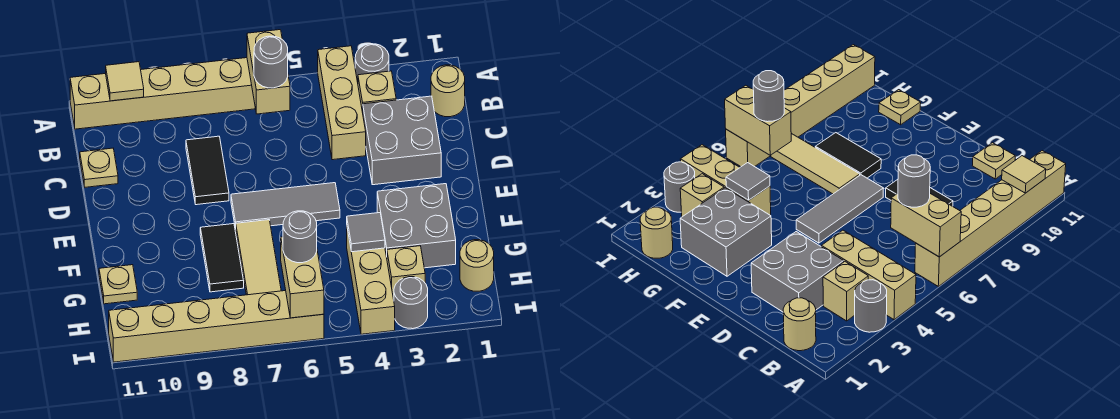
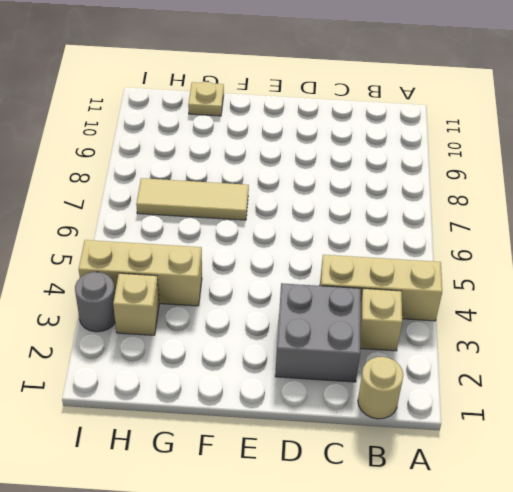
none -> grey round brick A3 level 1
none -> tan brick A6:A11 level 1
none -> black tile C8:D8 level 1

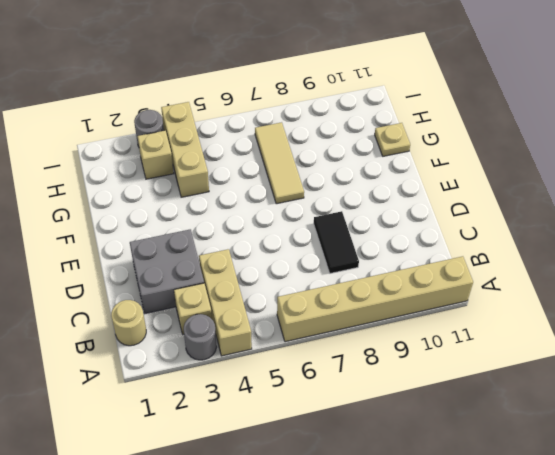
none -> tan plate C11 level 1
none -> grey tile E5:E7 level 1
none -> grey brick F2:G3 level 1

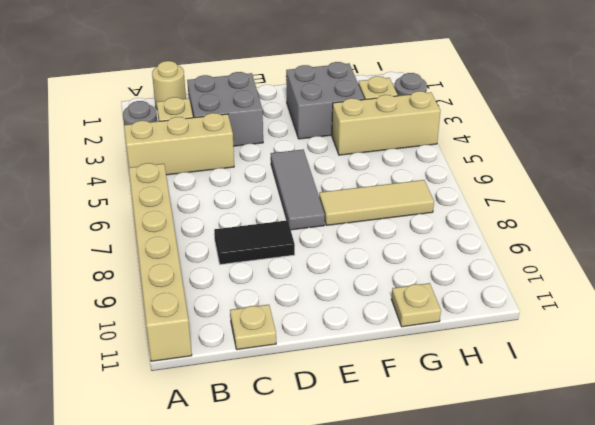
none -> black tile F8:G8 level 1
none -> tan round brick H1 level 1
none -> tan brick I6:I11 level 1

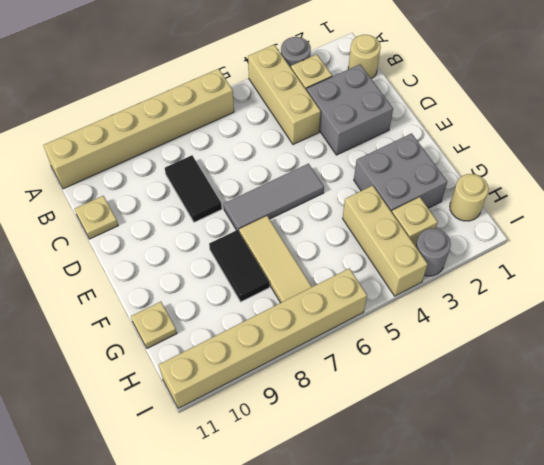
none -> tan brick A6:B6 level 2
none -> tan tile A10 level 2
none -> grey tile G4 level 2

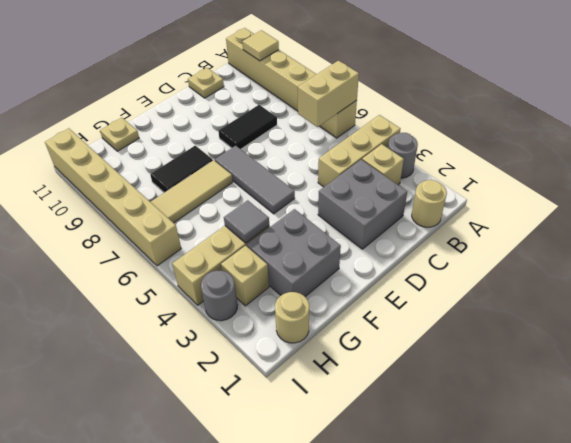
none -> tan brick H6:I6 level 2
none -> grey round brick B6 level 3
none -> grey round brick H6 level 3

